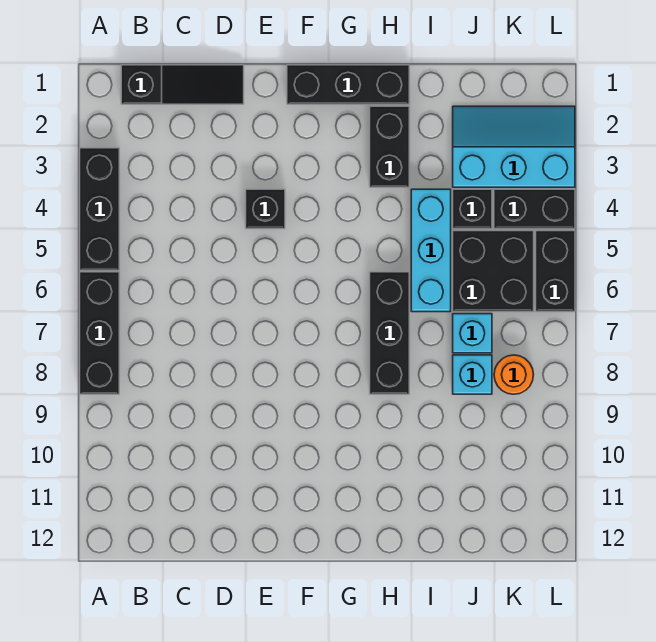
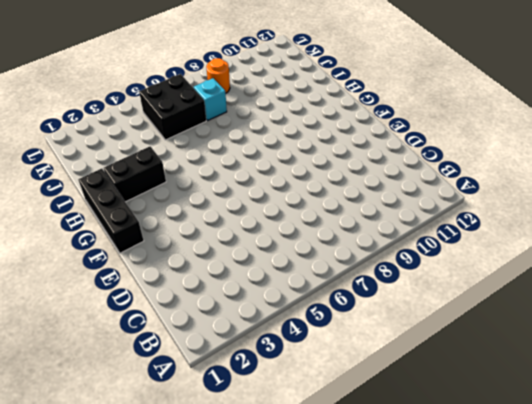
none -> black brick A3:A5 level 1
none -> black brick A6:A8 level 1
none -> black slope B1:D1 level 1 top B

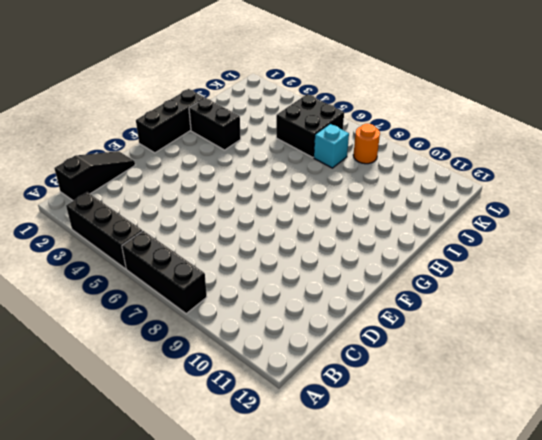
none -> black brick E4 level 1
none -> black brick H6:H8 level 1
none -> cyan brick I4:I6 level 1

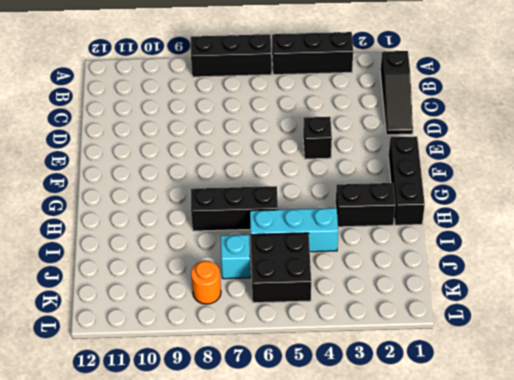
none -> cyan slope J2:L3 level 1 top 3
none -> black brick J4 level 1
none -> cyan brick J8 level 1

